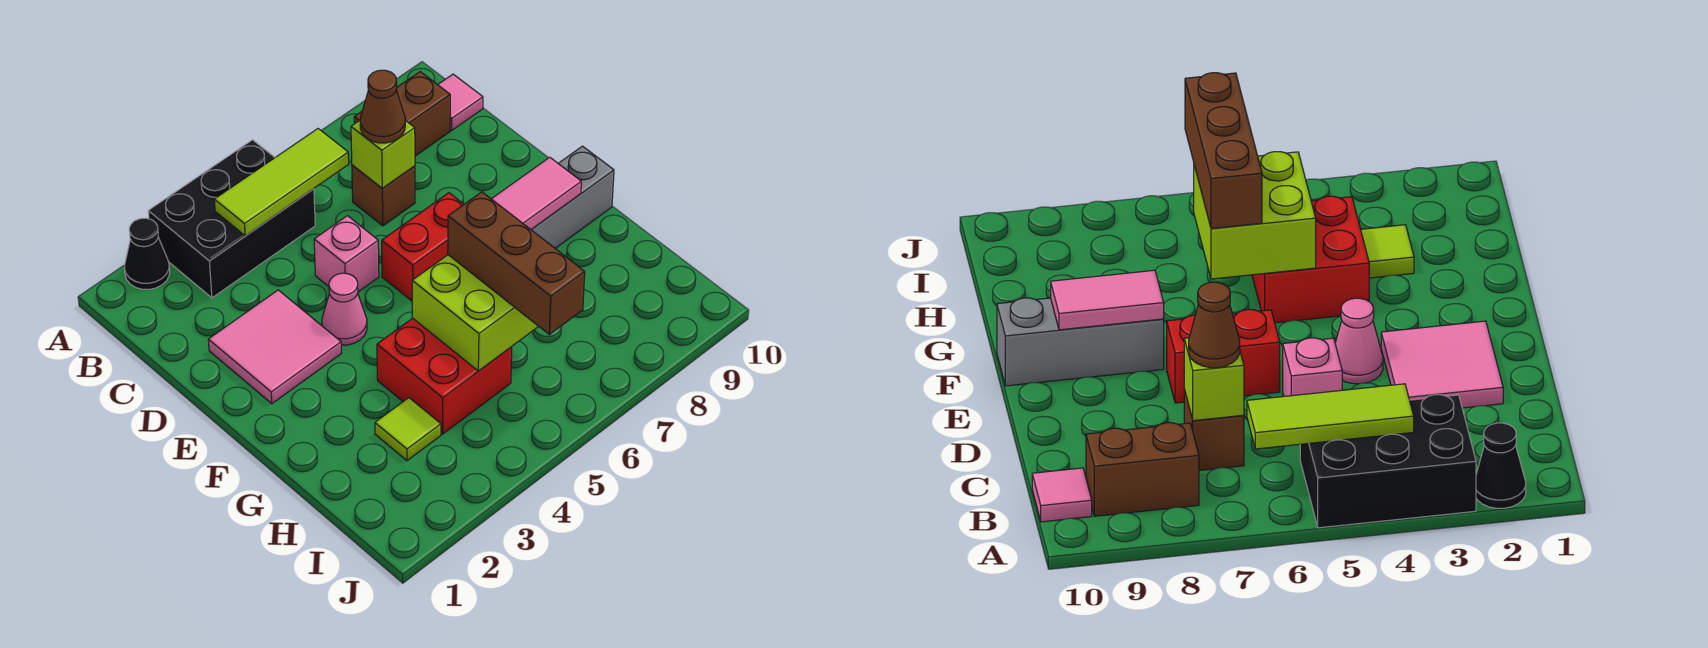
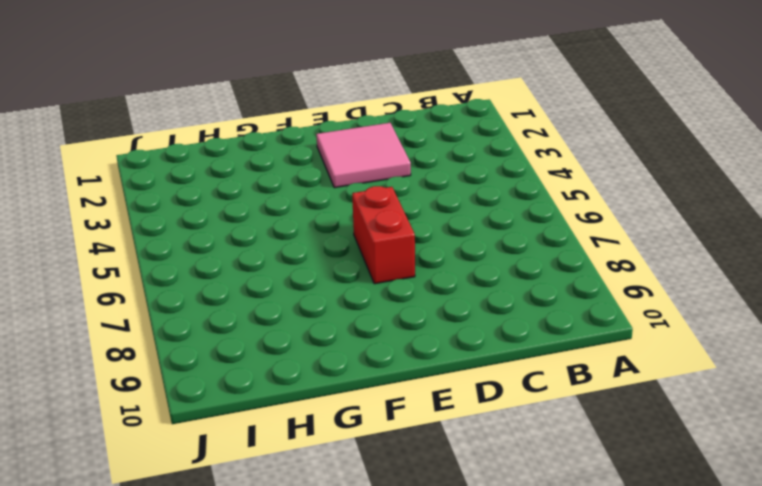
none -> black cone A2 level 1
none -> black brick A3:B5 level 1
none -> brown brick B8:B9 level 1

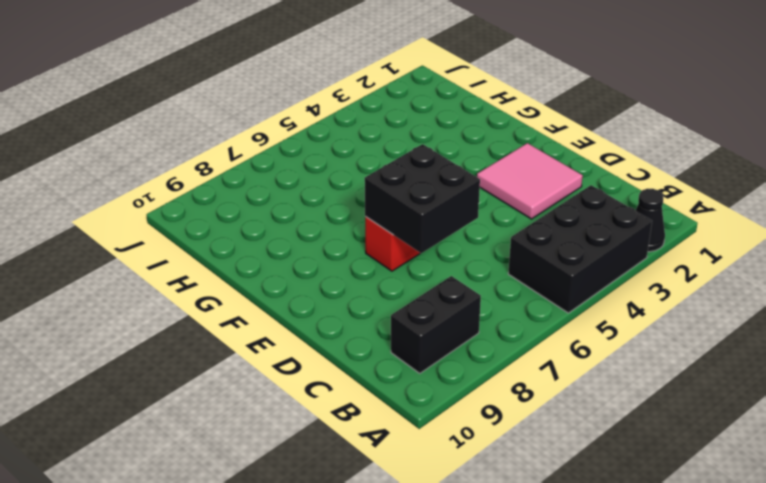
black brick B8:B9 level 1 -> brown brick B8:B9 level 1
black brick D6:E7 level 2 -> none
none -> pink tile B10 level 1
none -> brown brick C7 level 1
none -> pink brick D5 level 1

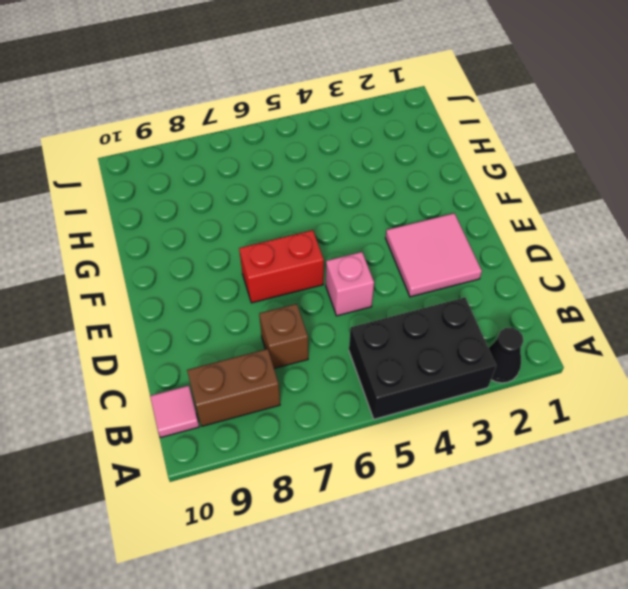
none -> pink cone E4 level 1
none -> grey brick F8:F10 level 1
none -> red brick G4:H5 level 1

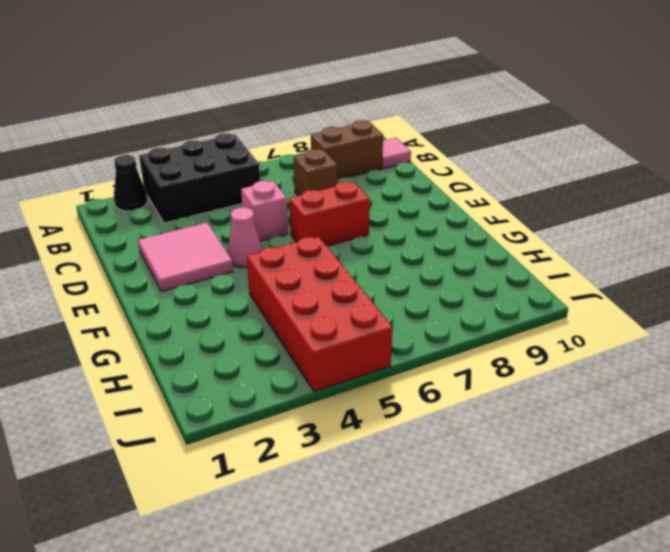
red brick G4:J5 level 1 -> red brick G4:H5 level 1
none -> grey brick F8:F10 level 1
none -> lime tile H3 level 1
none -> lime tile B4:B6 level 2

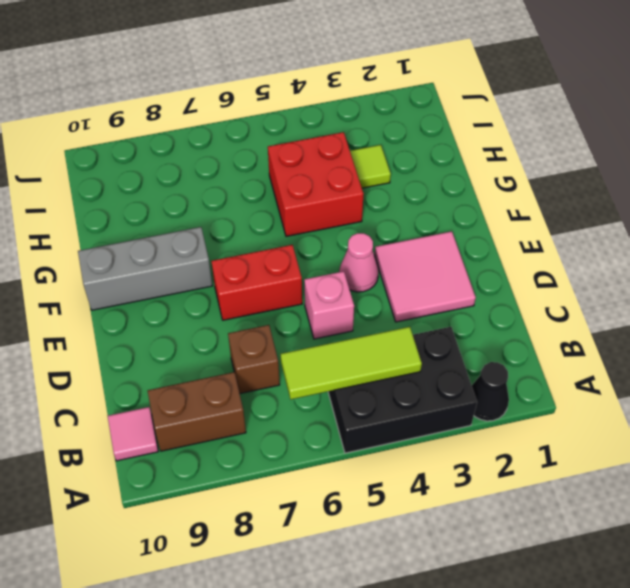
none -> lime brick C7 level 2
none -> pink tile F8:F9 level 2
none -> lime brick G5:H6 level 2

